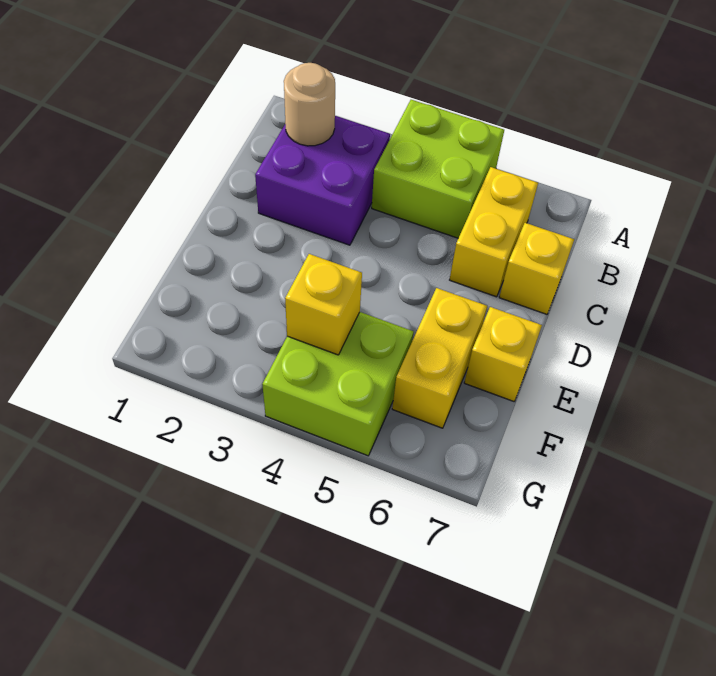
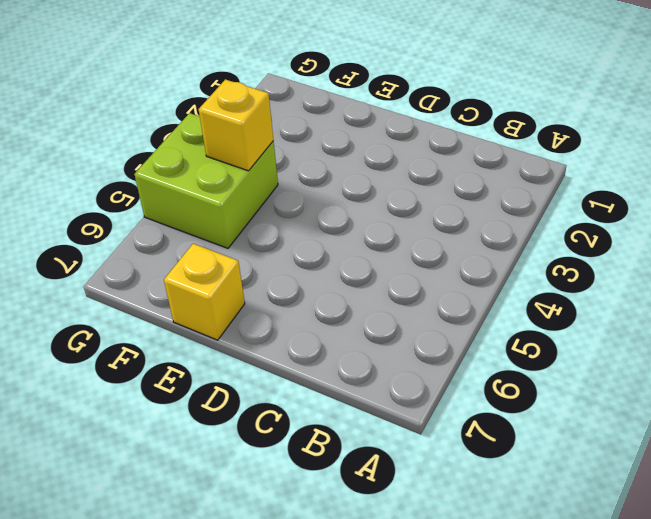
none -> lime brick A4:B5 level 1
none -> purple brick B2:C3 level 1

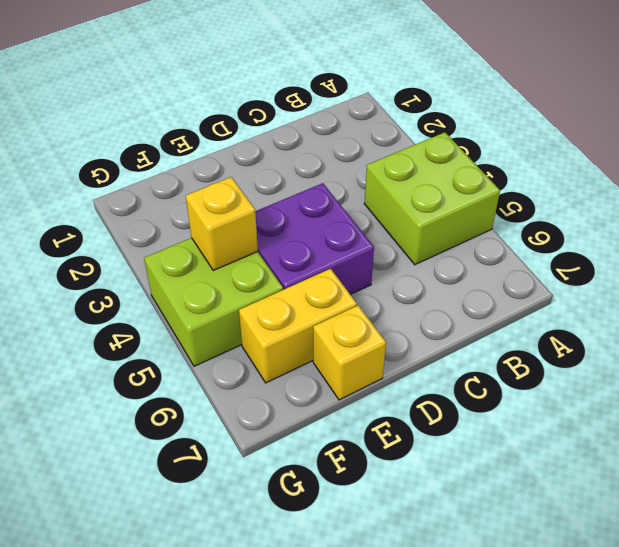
purple brick D4:E5 level 1 -> purple brick B2:C3 level 1
none -> yellow brick B6:C6 level 1
none -> yellow brick C7 level 1

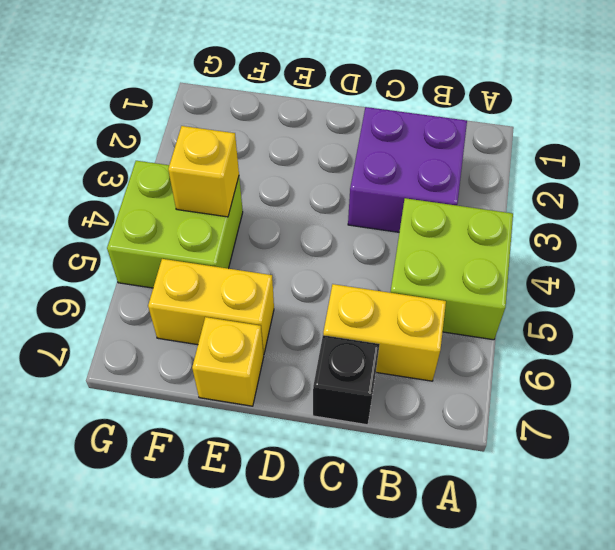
black brick C7 level 1 -> yellow brick C7 level 1
none -> tan round brick B2 level 2

